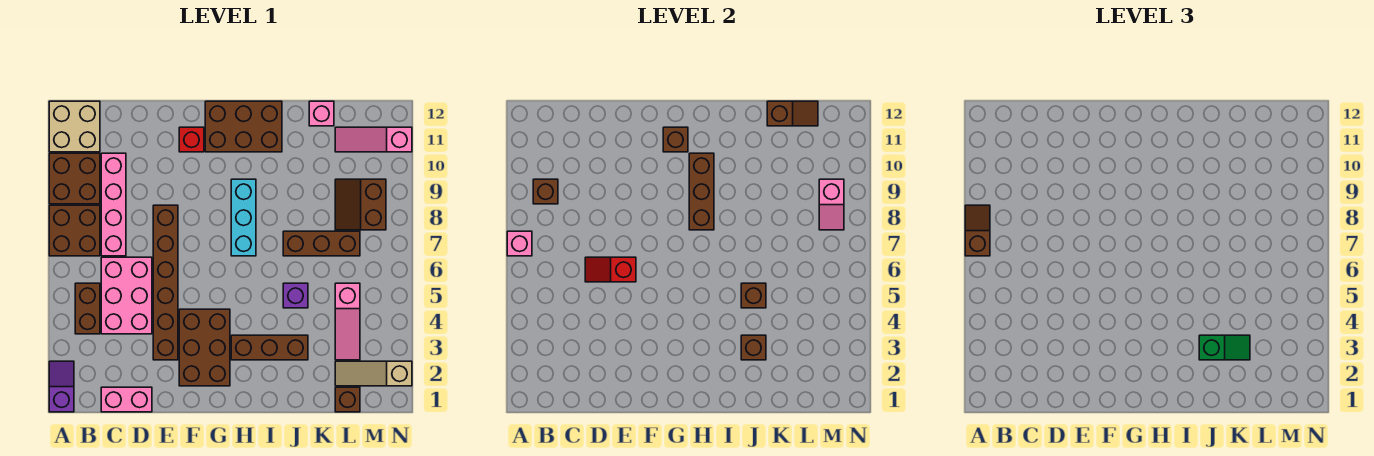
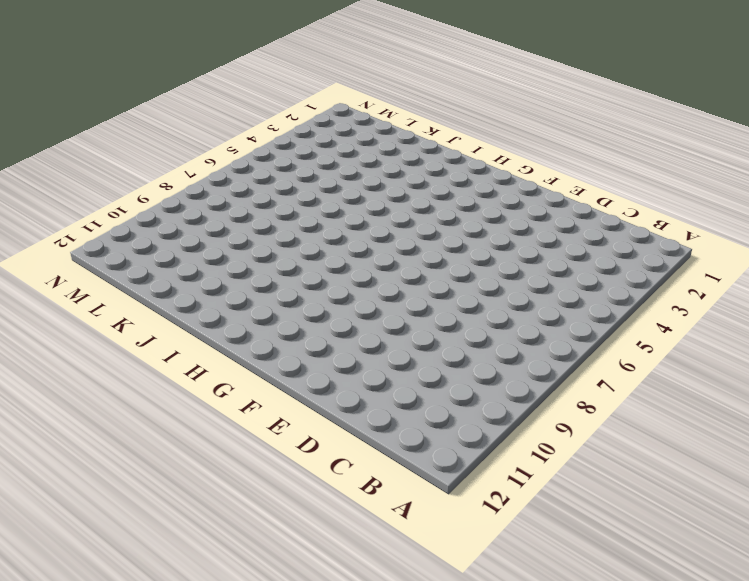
none -> purple slope A1:A2 level 1 top 1
none -> brown brick A7:B8 level 1
none -> brown brick A9:B10 level 1
none -> tan brick A11:B12 level 1

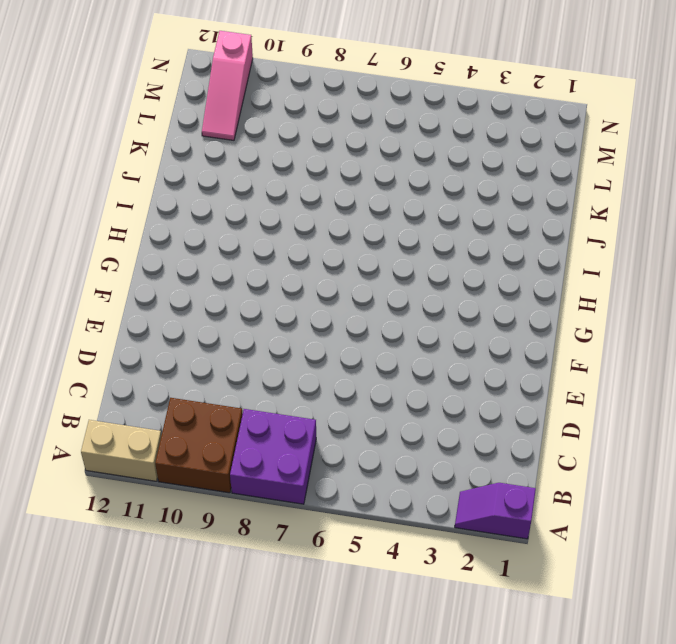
purple brick A7:B8 level 1 -> brown brick A7:B8 level 1
tan brick A11:A12 level 1 -> tan brick A11:B12 level 1
none -> brown brick B4:B5 level 1
none -> pink brick C1:D1 level 1
none -> pink brick C4:D6 level 1
none -> pink brick C7:C10 level 1

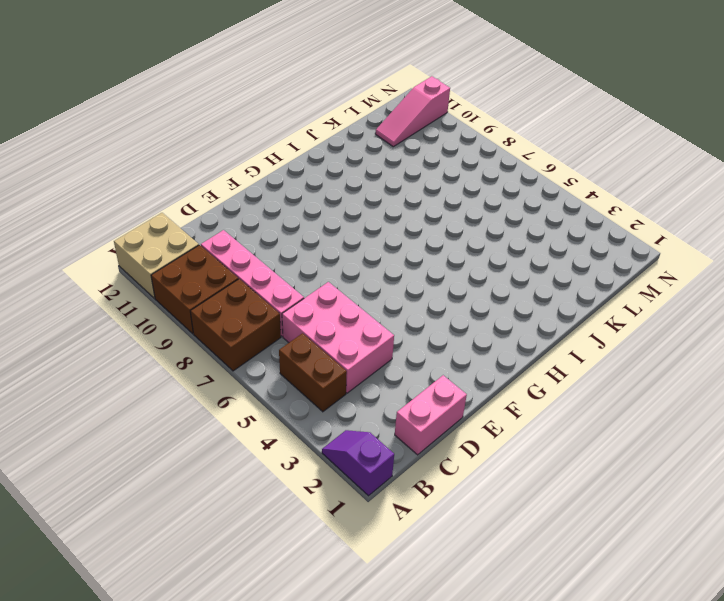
none -> brown brick E3:E8 level 1
none -> brown brick F2:G4 level 1
none -> red brick F11 level 1
none -> brown brick G11:I12 level 1

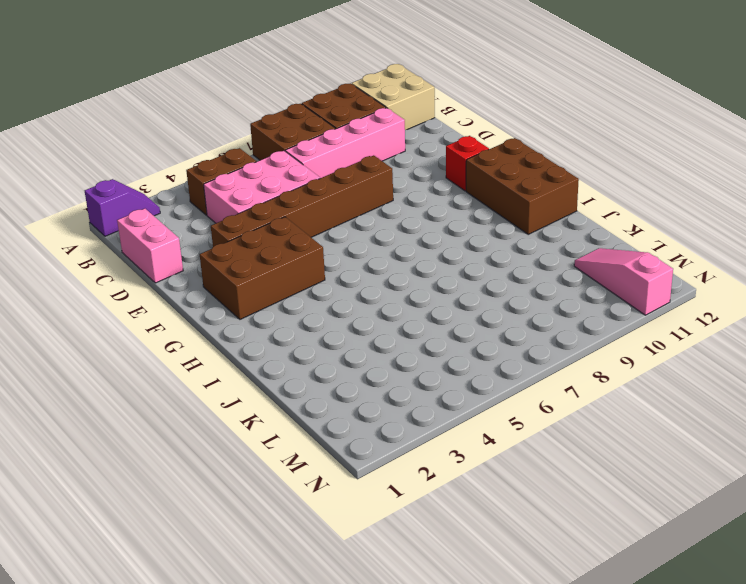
none -> brown brick H3:J3 level 1
none -> cyan brick H7:H9 level 1
none -> purple brick J5 level 1
none -> brown brick J7:L7 level 1

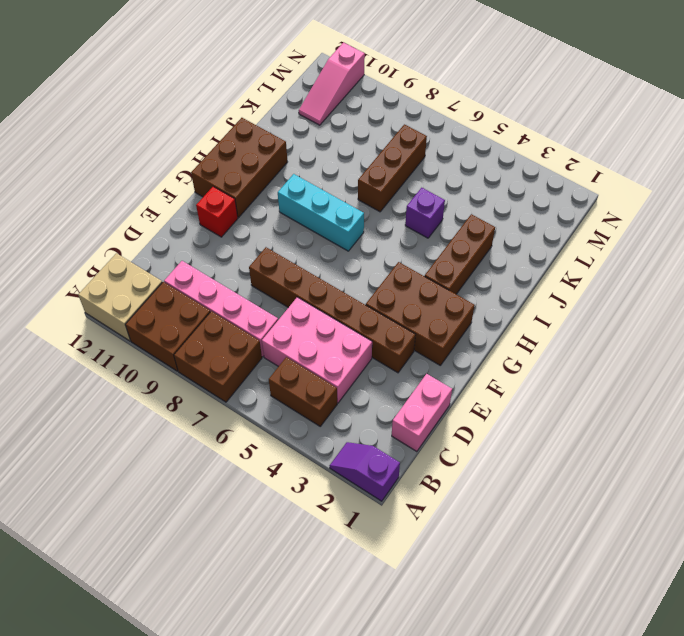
none -> pink brick K12 level 1
none -> brown brick L1 level 1
none -> tan slope L2:N2 level 1 top N
none -> pink slope L3:L5 level 1 top 5

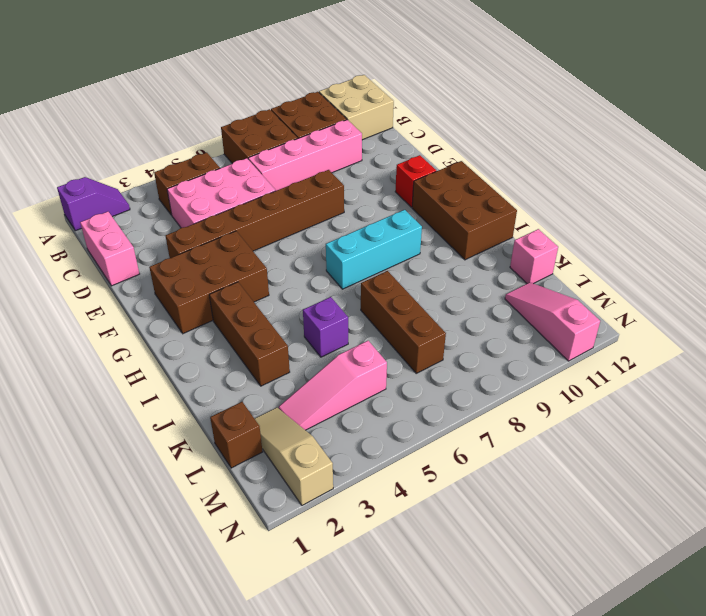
none -> brown slope L8:M9 level 1 top M
none -> pink brick A7 level 2
none -> brown brick B9 level 2
none -> red slope D6:E6 level 2 top E

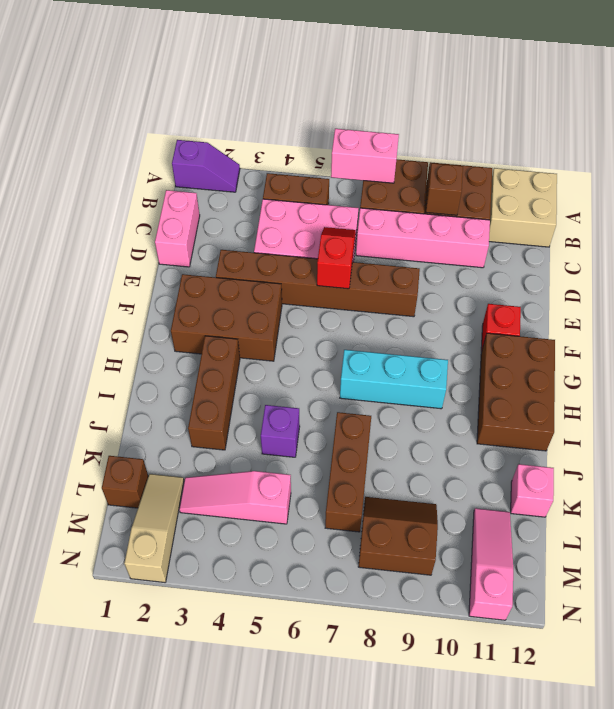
pink brick A6:A7 level 2 -> pink brick A7 level 2
none -> brown brick G11 level 2
none -> brown brick H8:H10 level 2
none -> brown brick J3 level 2
none -> brown brick J5 level 2

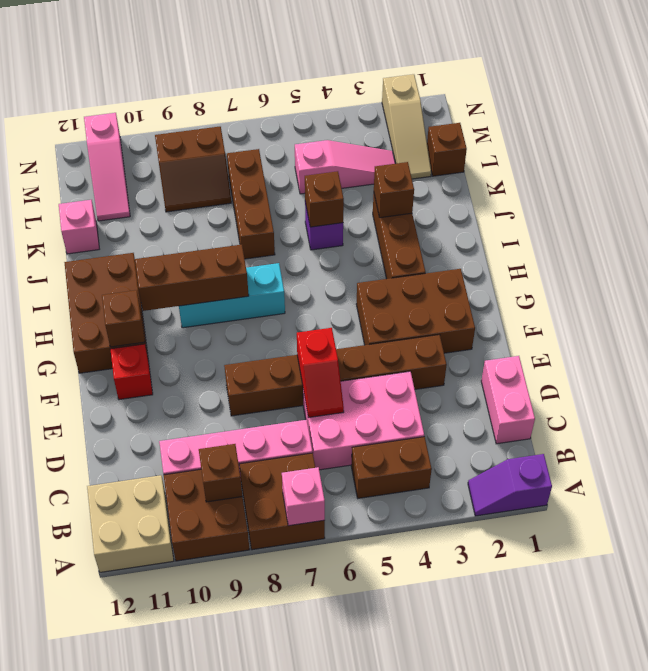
none -> brown slope K12:L12 level 2 top K
none -> pink slope M8:M9 level 2 top 9
none -> brown slope A7:A8 level 3 top 7
none -> green slope J3:K3 level 3 top J

